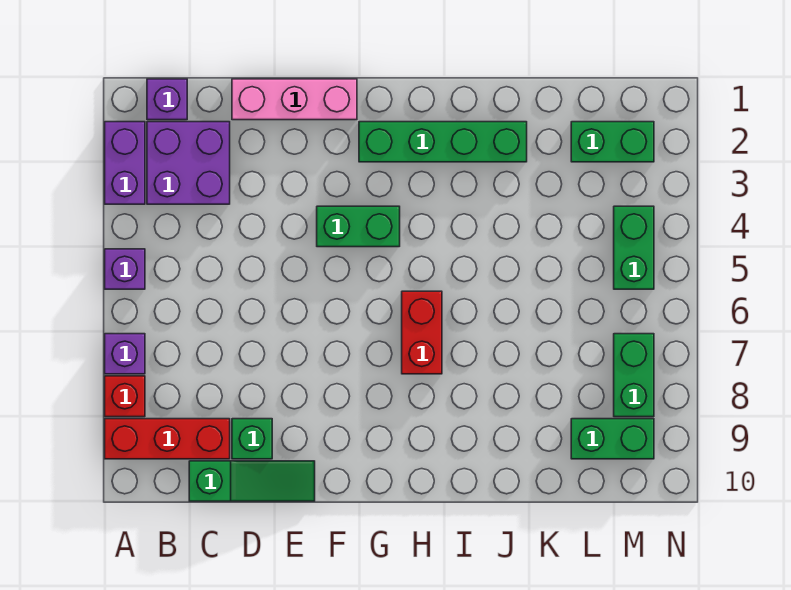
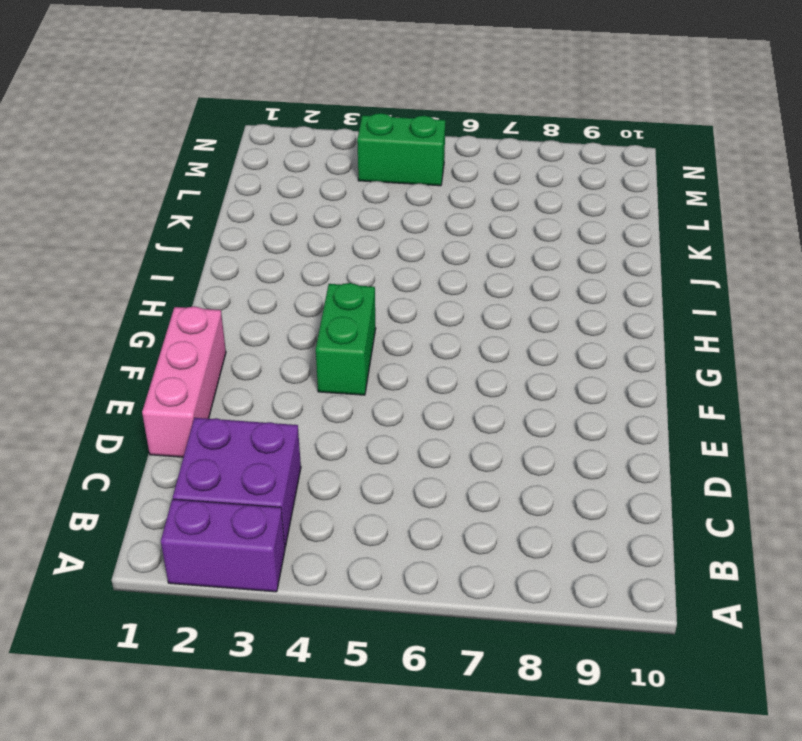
none -> purple brick A5 level 1
none -> purple brick A7 level 1
none -> red brick A8 level 1

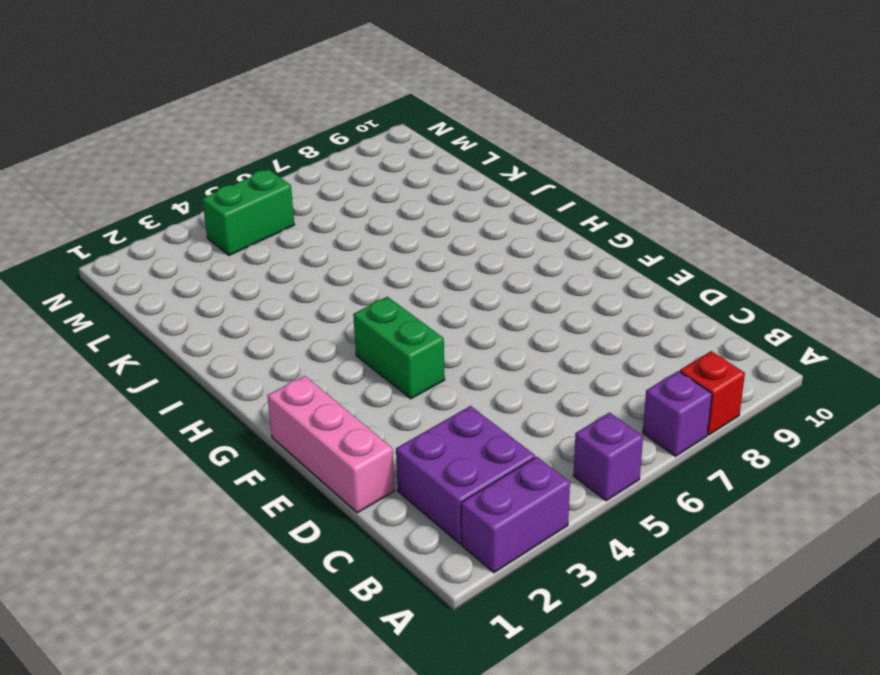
none -> red brick A9:C9 level 1
none -> purple brick B1 level 1
none -> green slope C10:E10 level 1 top C

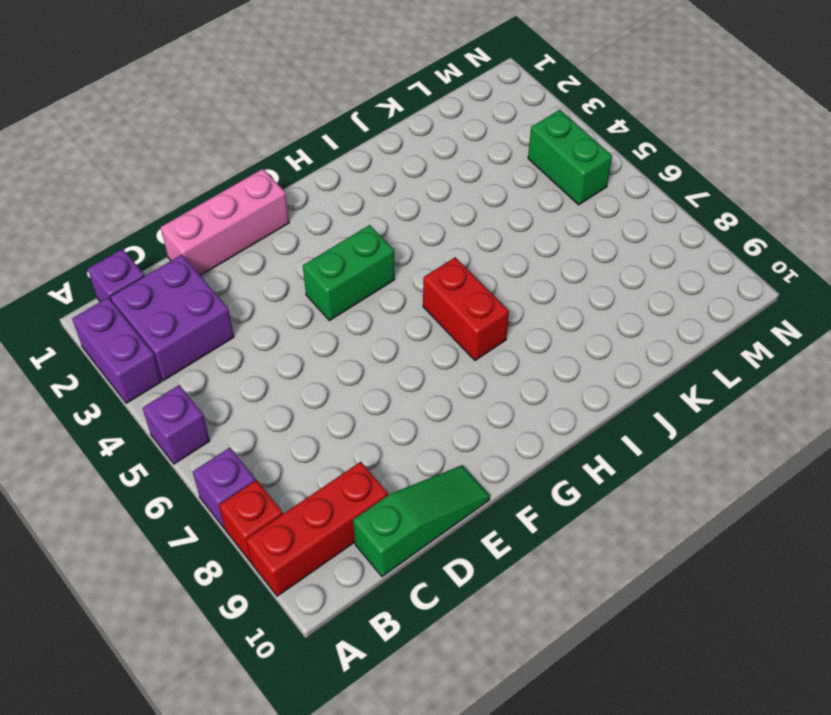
none -> green brick D9 level 1
none -> green brick G2:J2 level 1
none -> green brick L2:M2 level 1

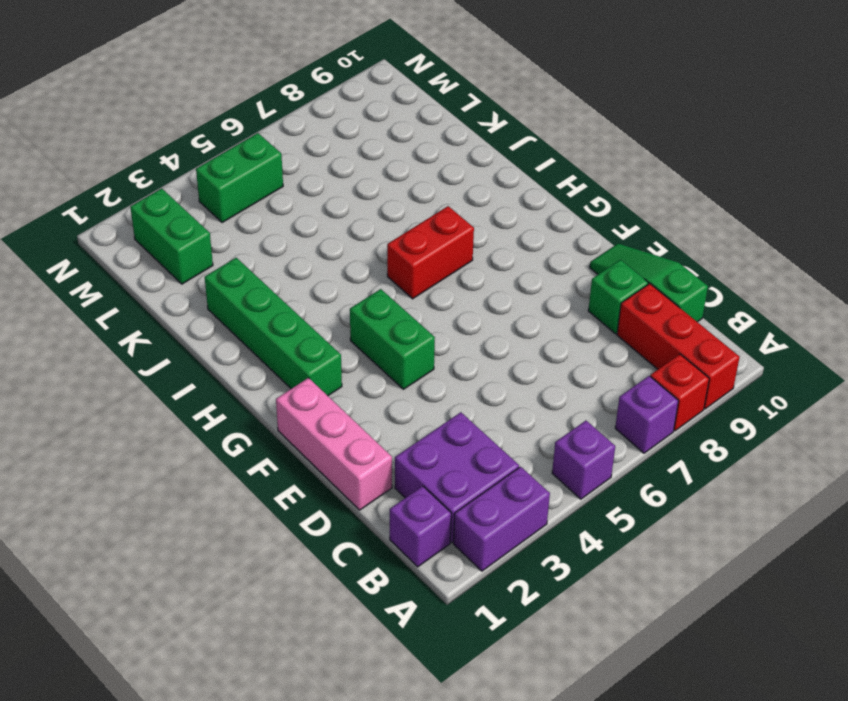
none -> green brick L9:M9 level 1
none -> green brick M7:M8 level 1

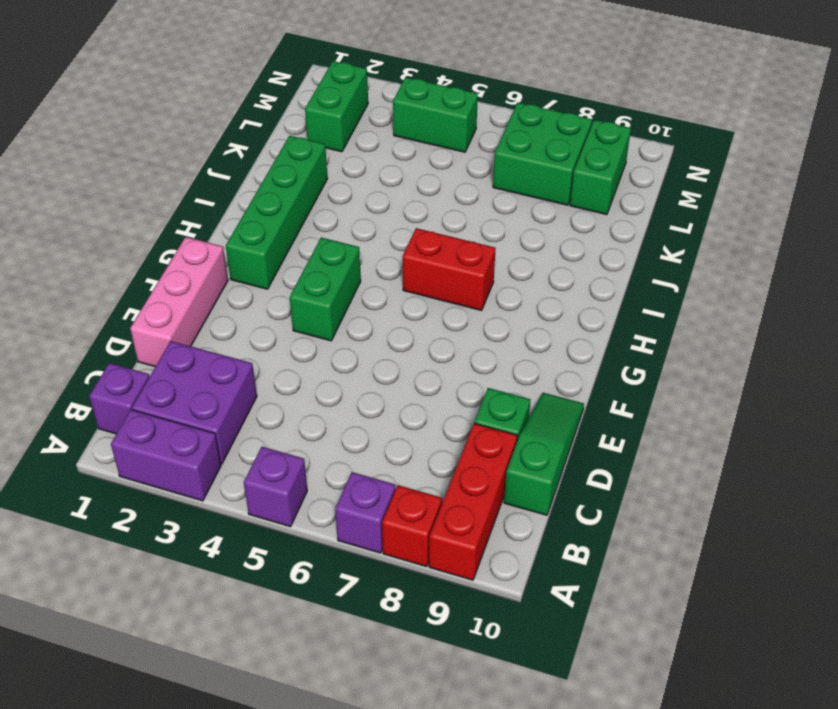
green brick L7:M8 level 1 -> green brick M7:M8 level 1

